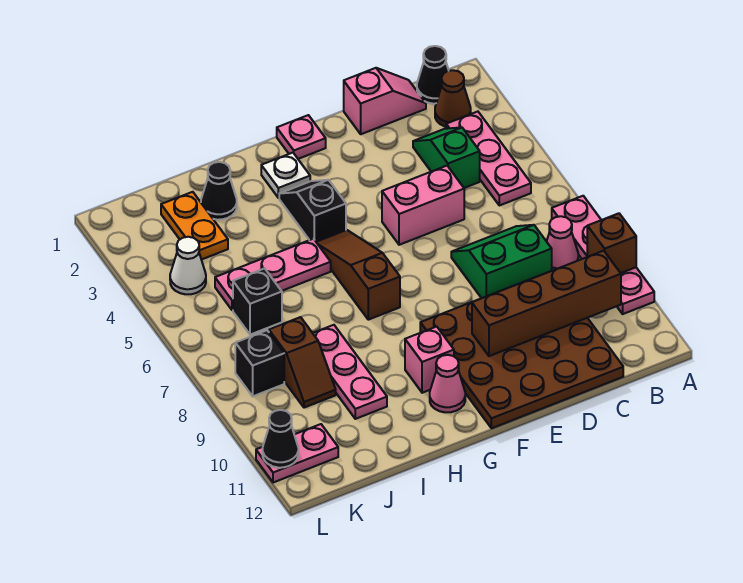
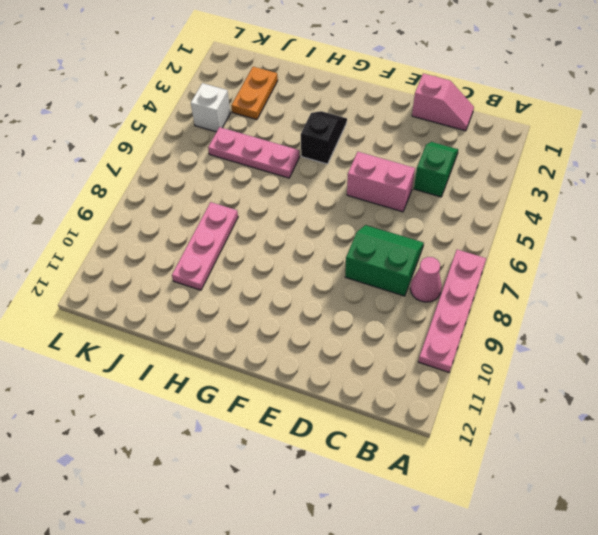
white brick K4 level 1 -> white cone K4 level 1
none -> black cone B1 level 1
none -> brown cone B2 level 1
none -> pink plate B3:B5 level 1

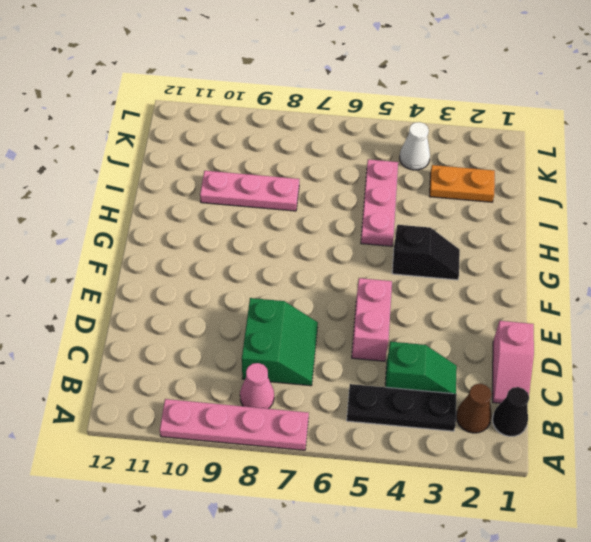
black plate B3:B5 level 1 -> pink plate B3:B5 level 1
none -> brown plate C9:F12 level 1
none -> pink plate F1 level 1
none -> white plate G2 level 1

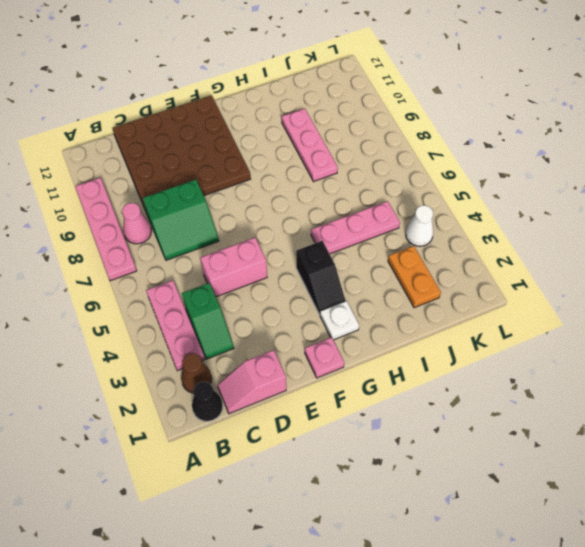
none -> brown slope G5:G7 level 1 top 7
none -> pink brick G10 level 1
none -> pink cone G11 level 1

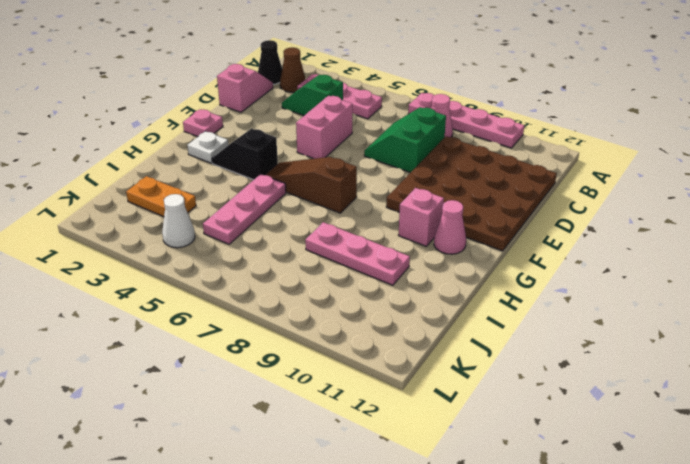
none -> black cone I2 level 1
none -> black brick J6 level 1
none -> brown slope J8:J9 level 1 top 8

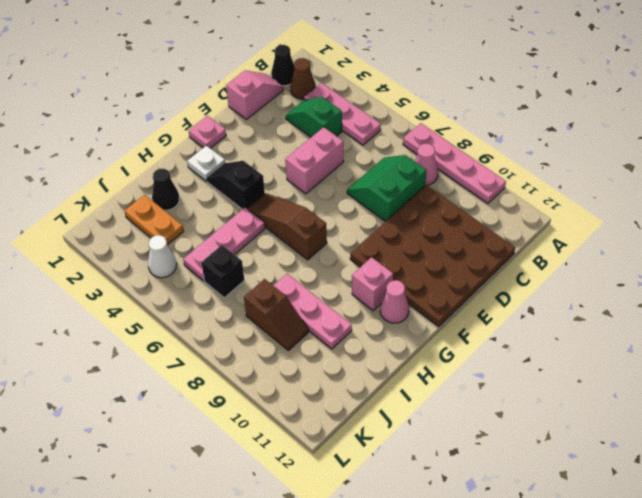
none -> black brick K8 level 1
none -> pink plate K11:L11 level 1
none -> brown brick A9 level 2

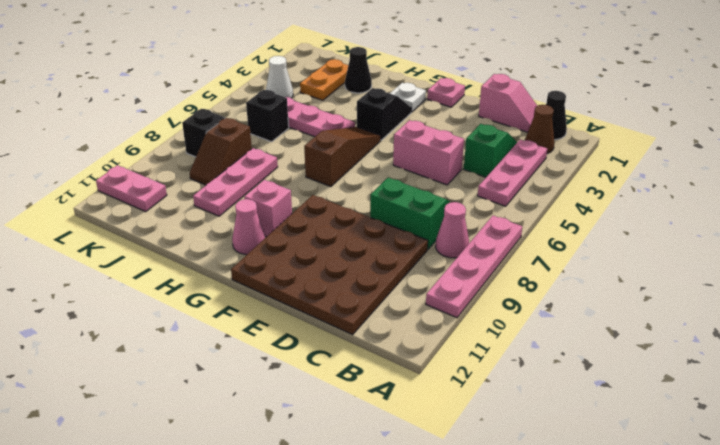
none -> brown brick A9 level 2
none -> brown brick B10:E10 level 2
none -> black cone L11 level 2

